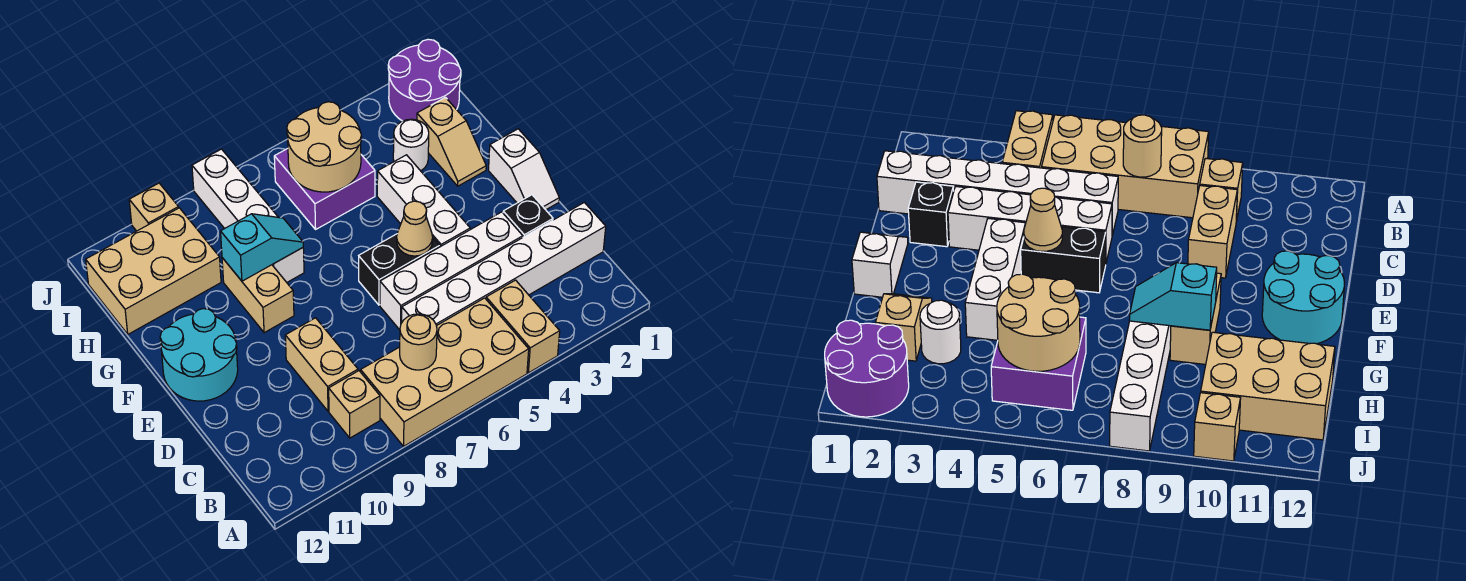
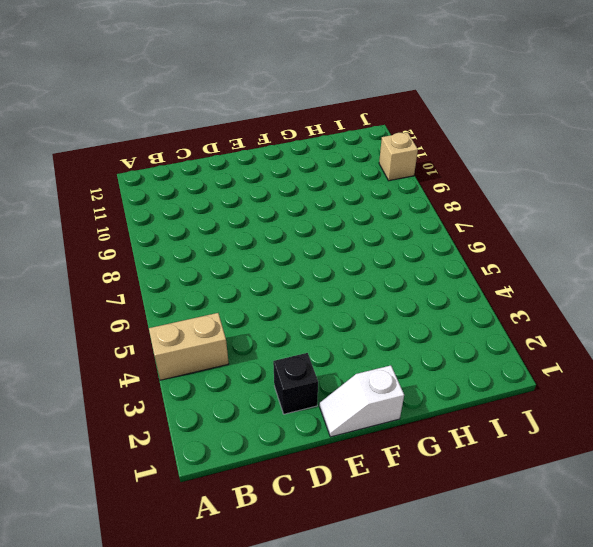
none -> tan brick A5:B8 level 1
none -> tan brick B9 level 1
none -> white brick C1:C6 level 1

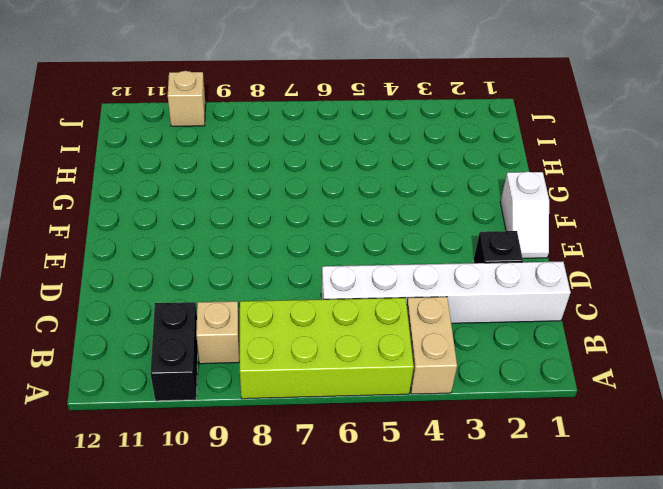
lime brick A5:B8 level 1 -> tan brick A5:B8 level 1
black brick A10:B10 level 1 -> black brick E5:E6 level 1
none -> tan brick C9:D9 level 1
none -> white brick D3:D6 level 1
none -> white brick E4:G4 level 1

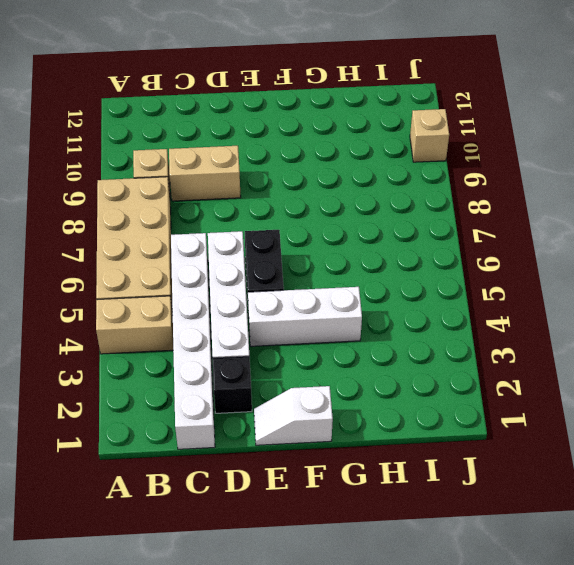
none -> cyan round brick E11:F12 level 1
none -> tan brick F9:G9 level 1
none -> tan slope G2:H2 level 1 top H

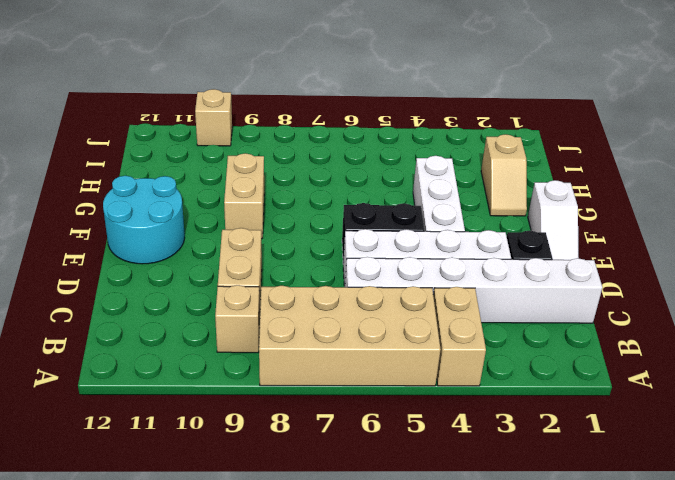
none -> white brick G8:J8 level 1
none -> white round brick H3 level 1
none -> purple brick H5:I6 level 1

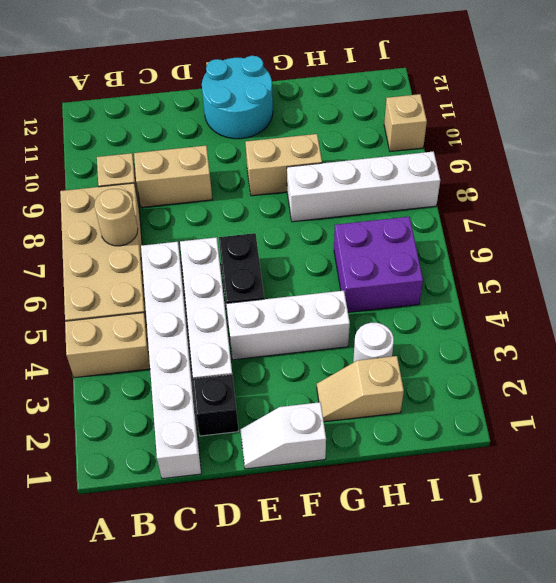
none -> tan brick H10:I12 level 1
none -> purple round brick I1:J2 level 1
none -> tan cone E5 level 2

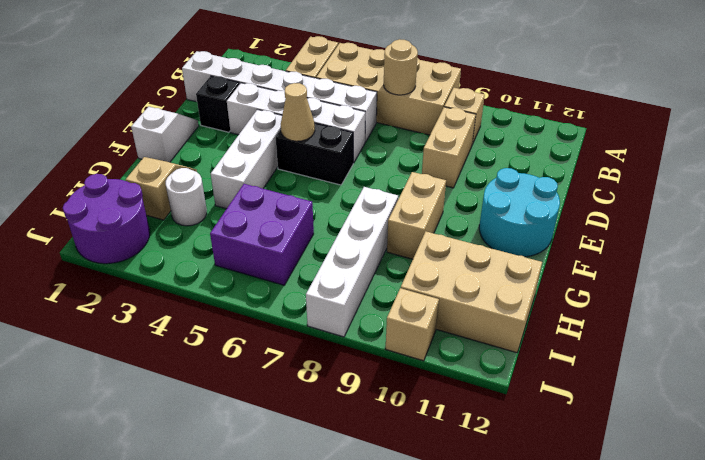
none -> cyan slope G8:G9 level 2 top 9
none -> tan round brick H5:I6 level 2

